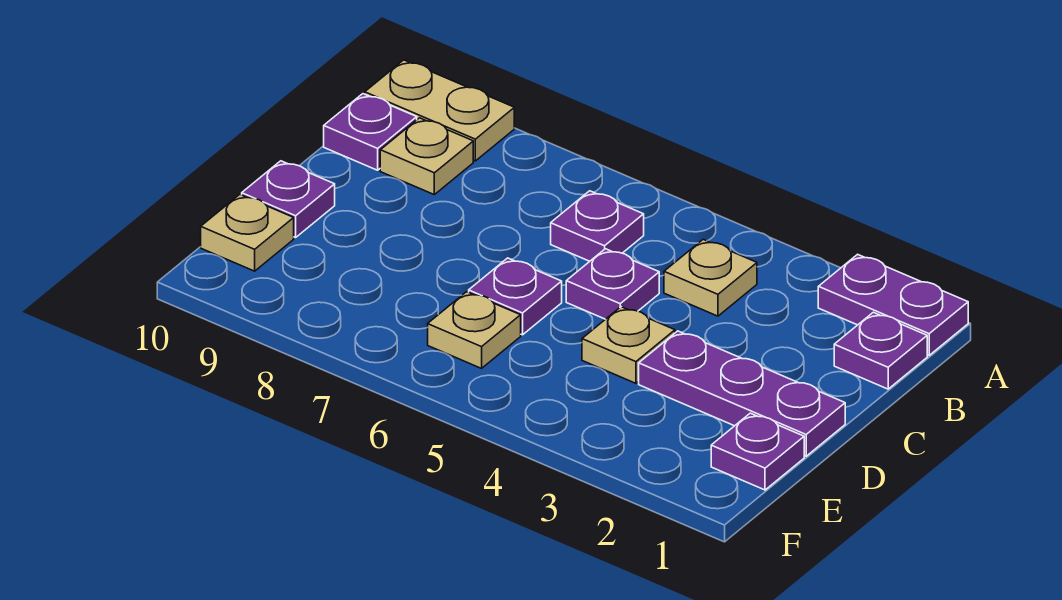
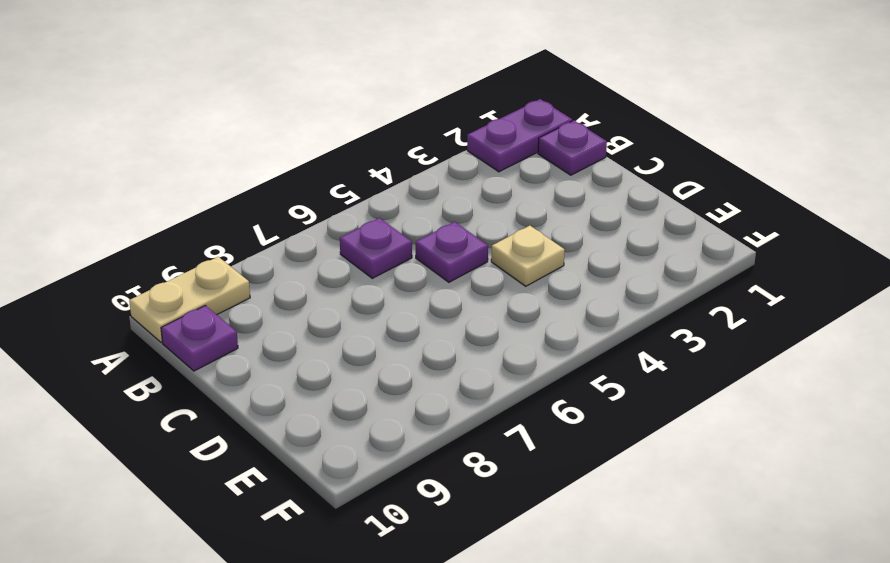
none -> tan plate B4 level 1
none -> tan plate B9 level 1
none -> purple plate D1:D3 level 1

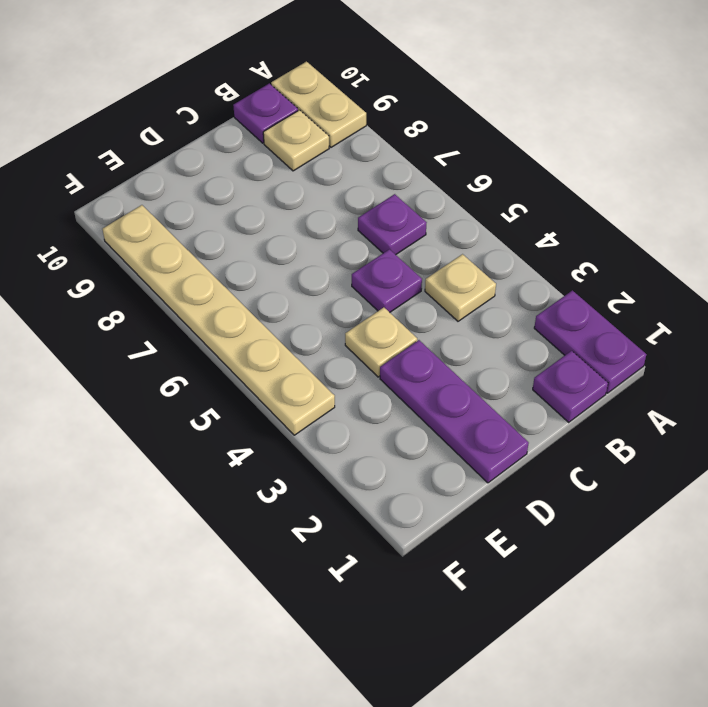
tan plate F4:F9 level 1 -> none
none -> purple plate D6 level 1
none -> purple plate D10 level 1
none -> purple plate E1 level 1

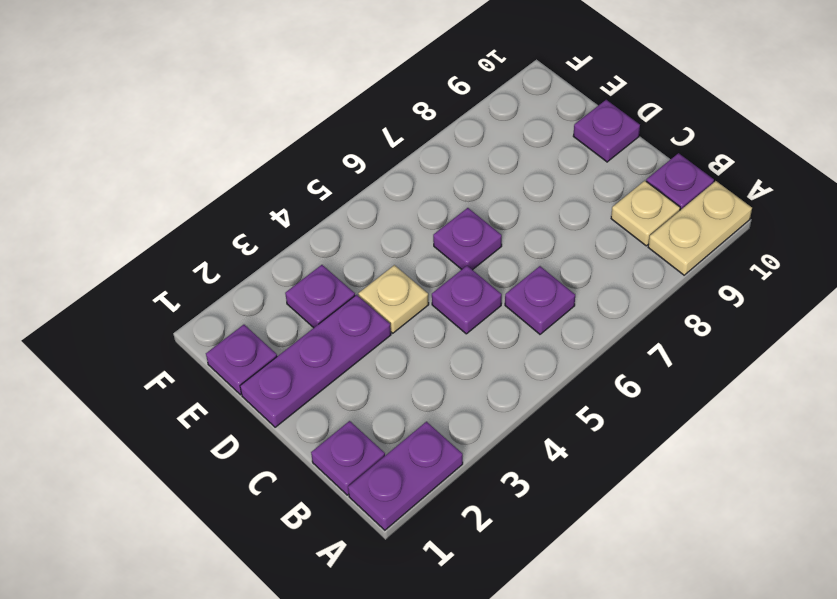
purple plate E3 level 1 -> none
none -> tan plate B4 level 1
none -> tan plate E6 level 1
none -> tan plate E10 level 1

